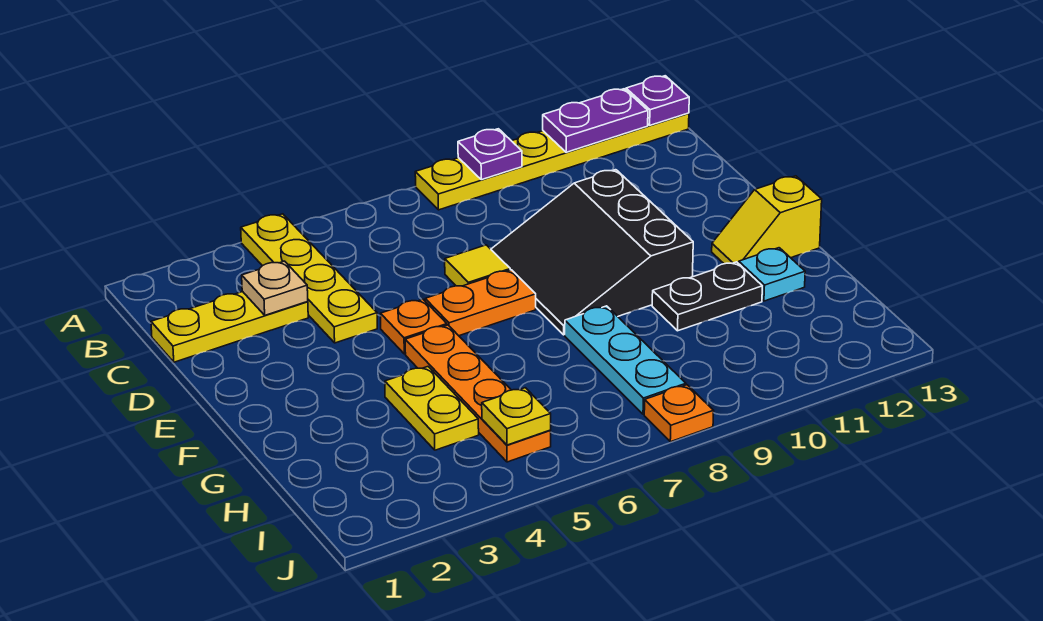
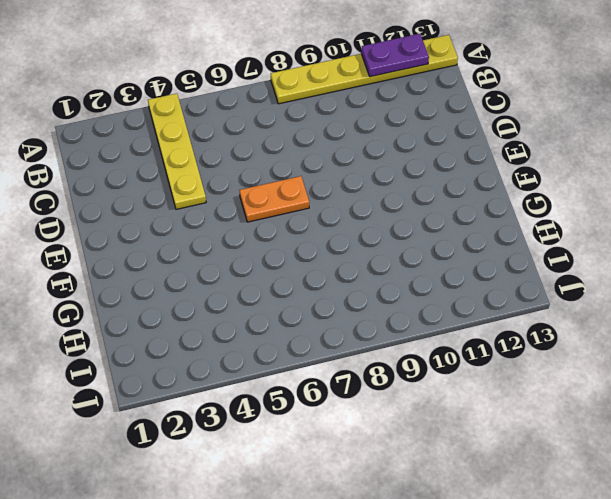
none -> yellow plate C1:C3 level 1
none -> yellow tile D7 level 1
none -> black slope D8:F10 level 1 top 10

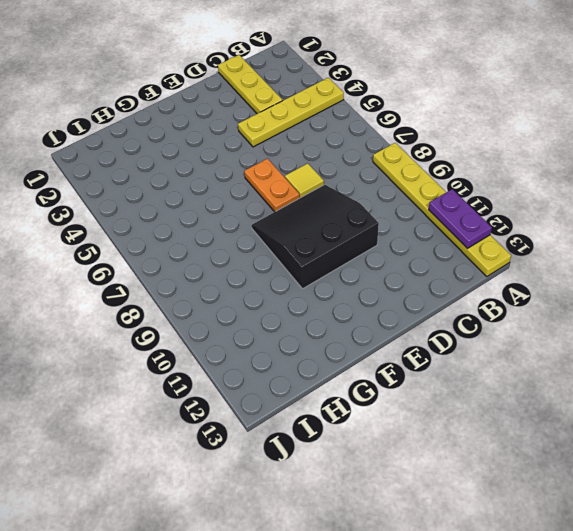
none -> orange plate E5 level 1
none -> orange plate F5:I5 level 1
none -> yellow slope F12:F13 level 1 top 13

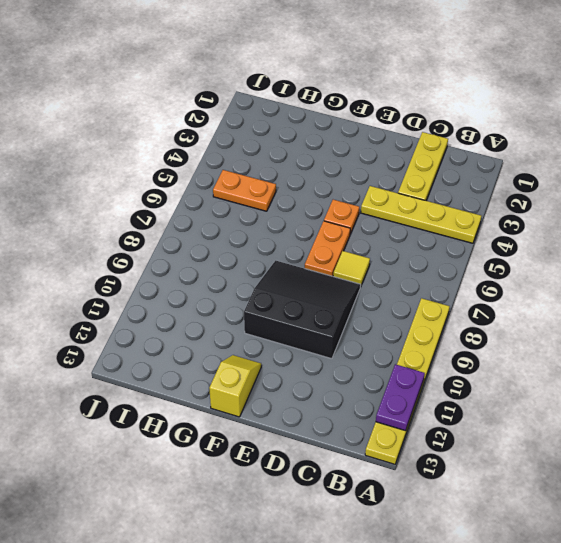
orange plate H5:I5 level 1 -> orange plate F5:I5 level 1
none -> yellow plate G4:H4 level 1
none -> cyan plate G8:I8 level 1
none -> black plate G10:G11 level 1

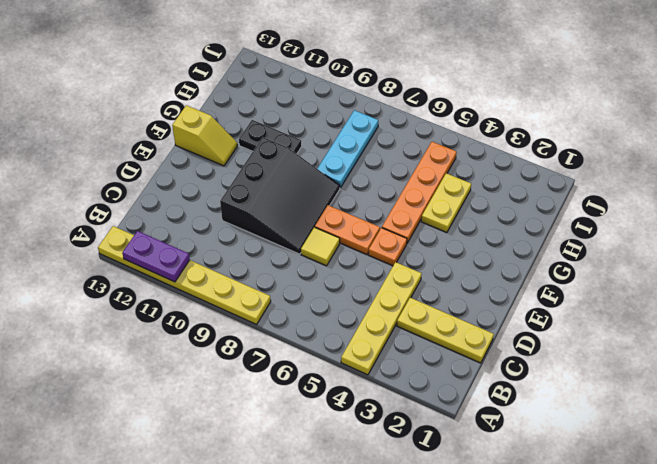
none -> cyan plate G12 level 1
none -> orange plate J8 level 1
none -> purple plate A9 level 2

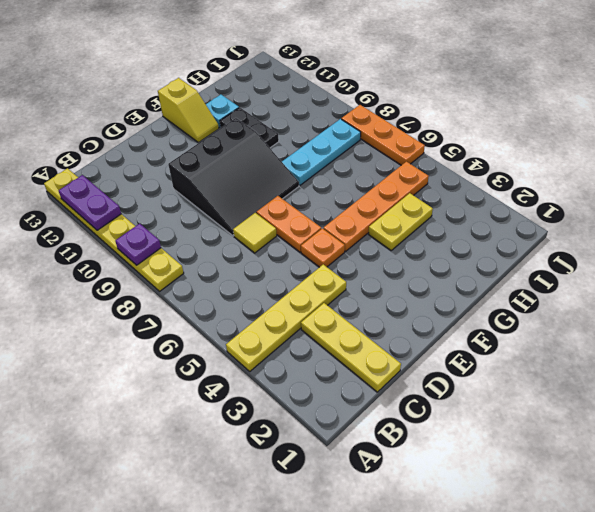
orange plate J6:J8 level 1 -> orange plate J8 level 1
none -> purple plate A13 level 2
none -> tan plate C3 level 2
none -> yellow plate I5 level 2

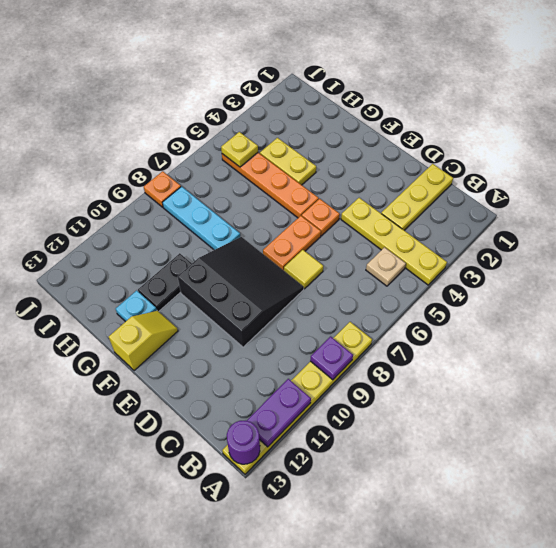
purple round brick A13 level 2 -> purple plate A13 level 2
tan plate B5 level 1 -> tan plate C3 level 2

